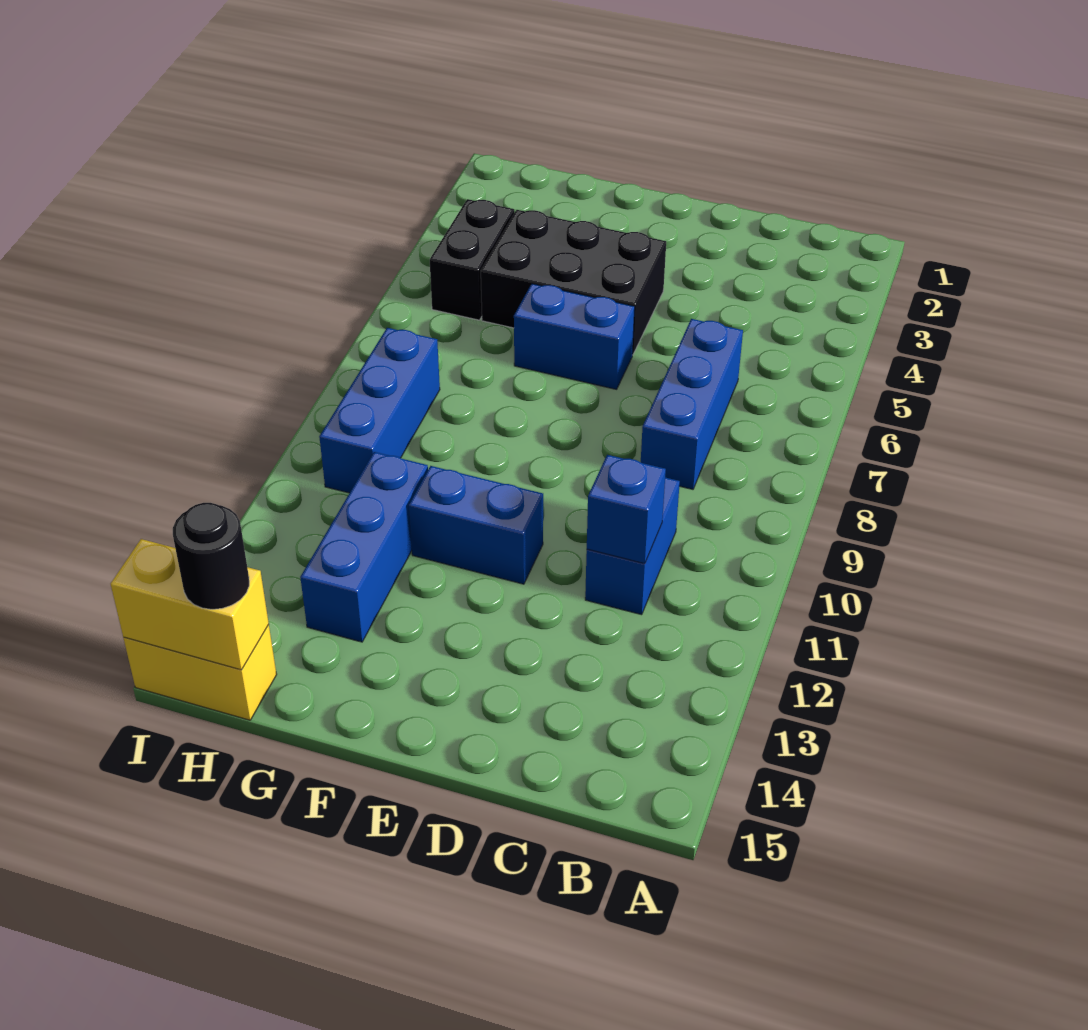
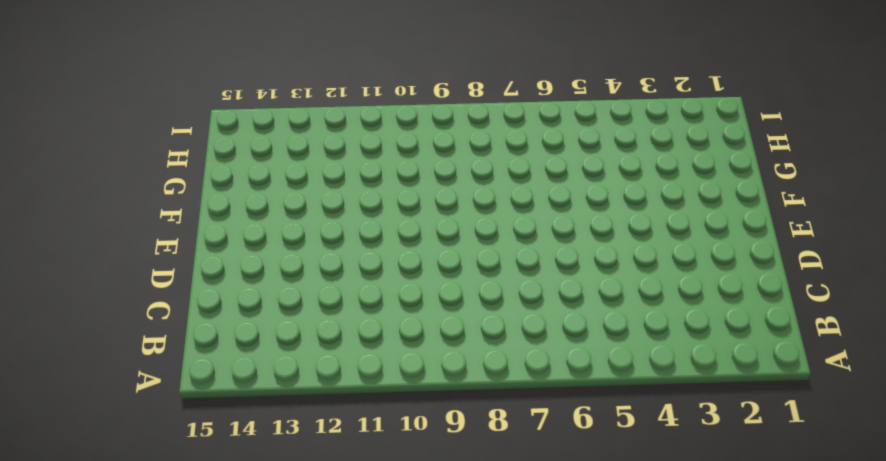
none -> blue brick C6:C8 level 1
none -> blue brick C10:C11 level 1
none -> black brick E4:G5 level 1

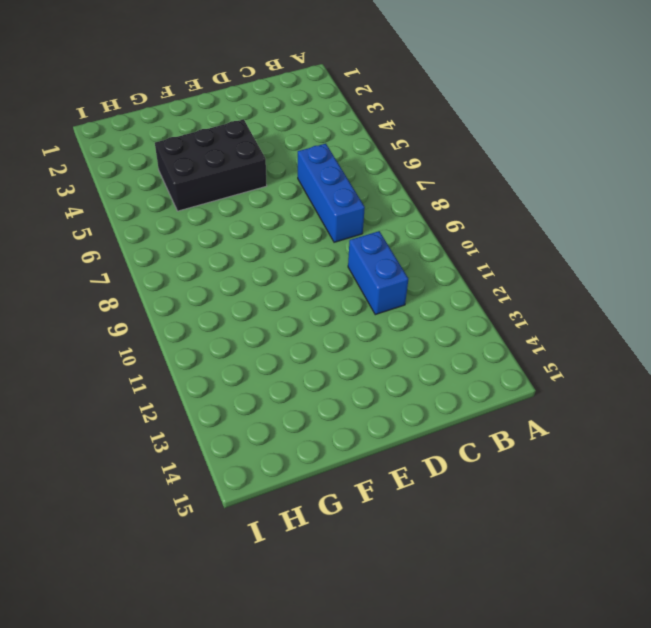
none -> blue brick E6:F6 level 1
none -> blue brick E11:F11 level 1
none -> blue brick G11:G13 level 1

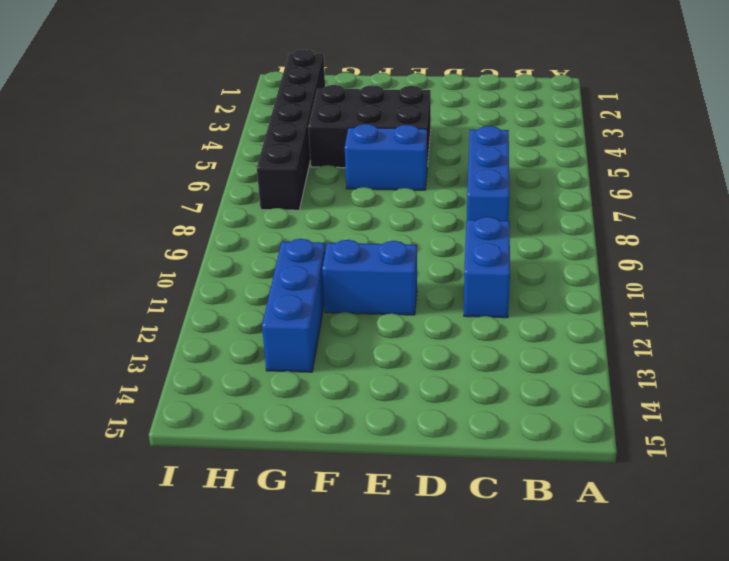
black brick H2:H7 level 1 -> black brick H4:H5 level 1
none -> blue brick H8:H10 level 1
none -> yellow brick H15:I15 level 1
none -> blue brick C11 level 2

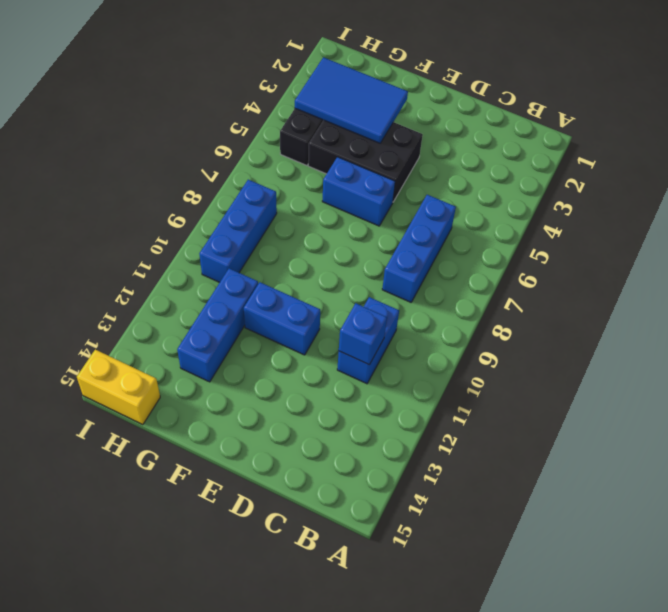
blue tile F3:H4 level 2 -> none
none -> yellow brick H15:I15 level 2
none -> black round brick H15 level 3

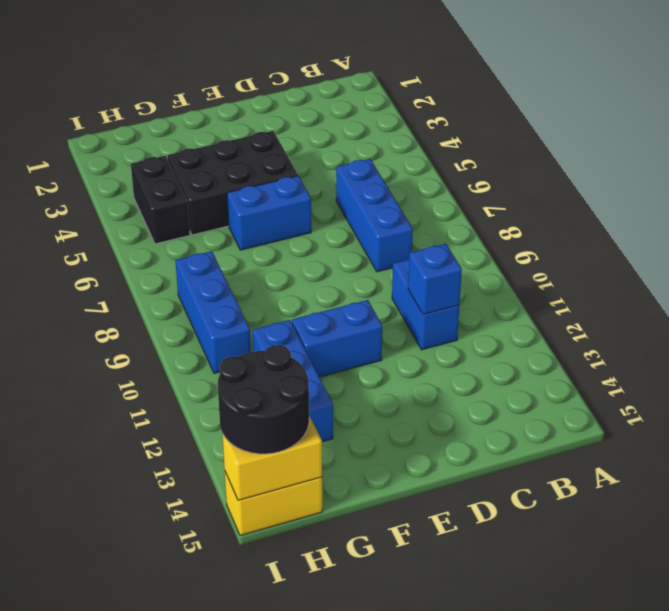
black round brick H14:I15 level 3 -> black round brick H15 level 3

